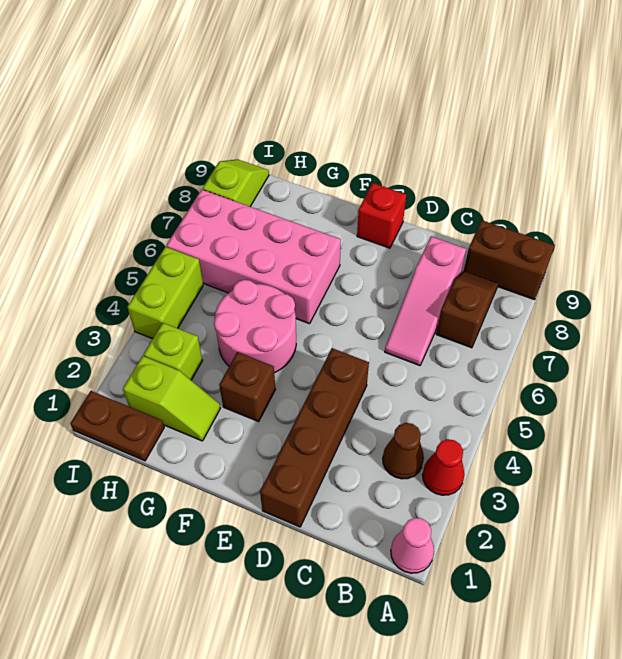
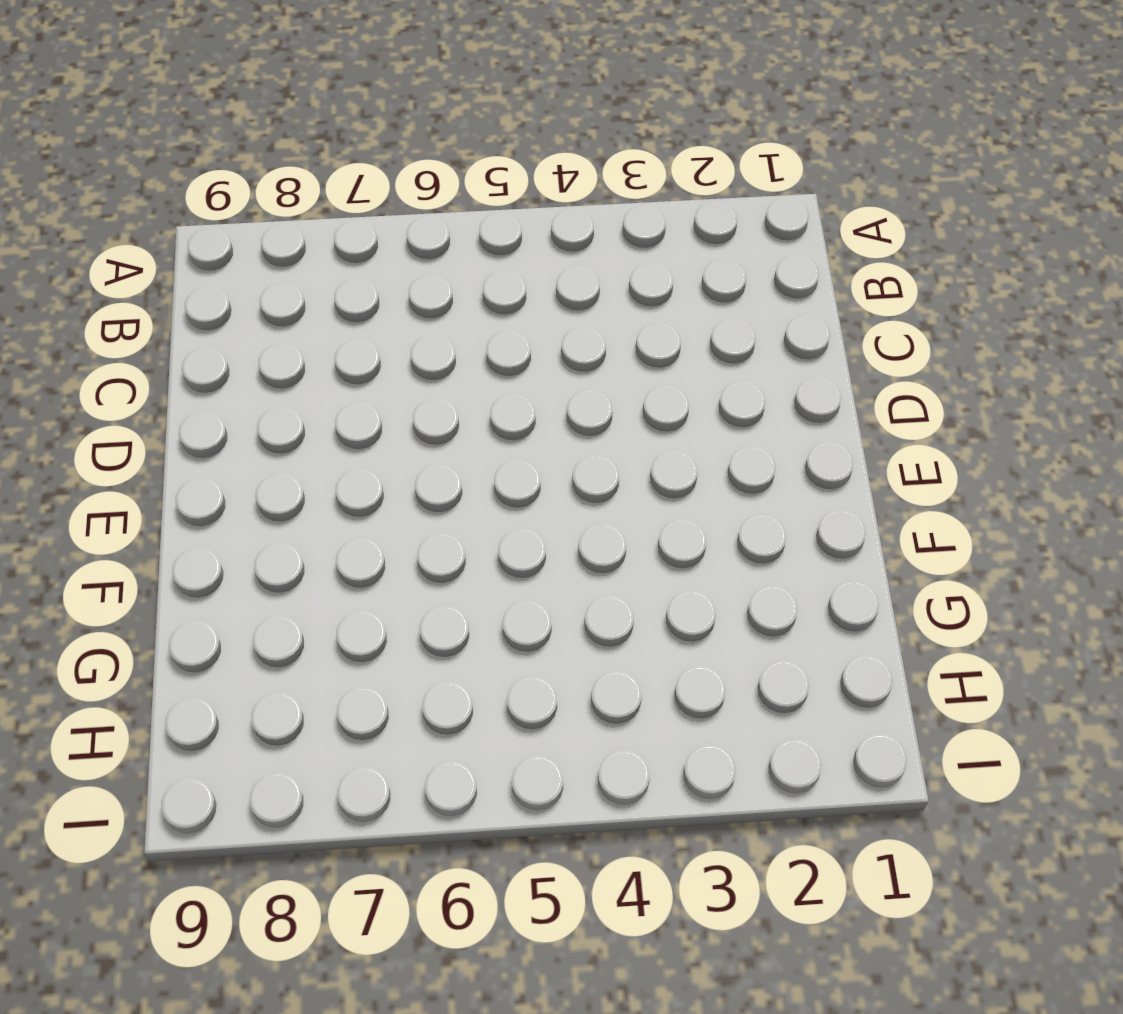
none -> pink cone A1 level 1
none -> red cone A3 level 1
none -> brown brick A9:B9 level 1

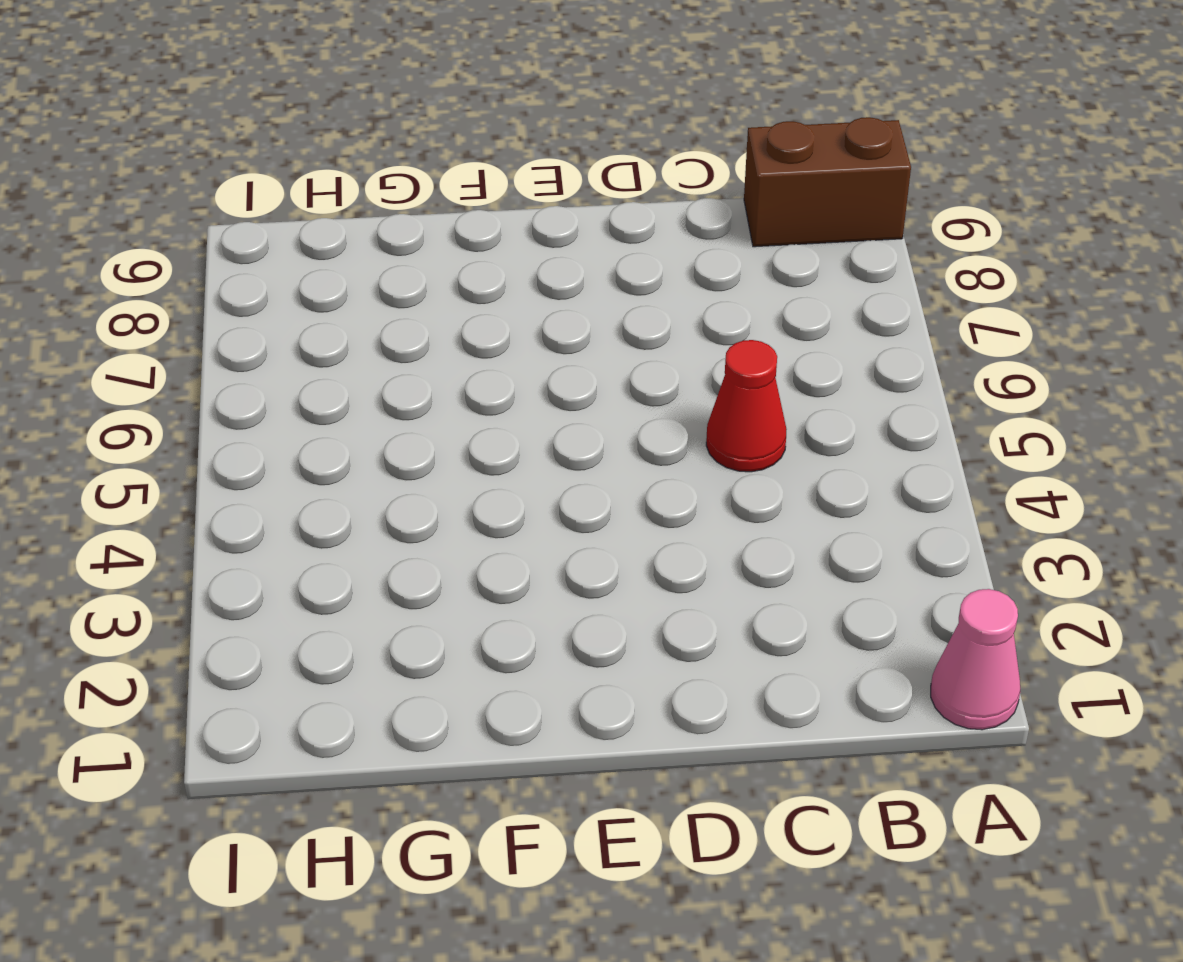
red cone C5 level 1 -> red cone A3 level 1
none -> brown cone B3 level 1
none -> brown slope B7:B8 level 1 top 7
none -> pink slope C6:C8 level 1 top 8

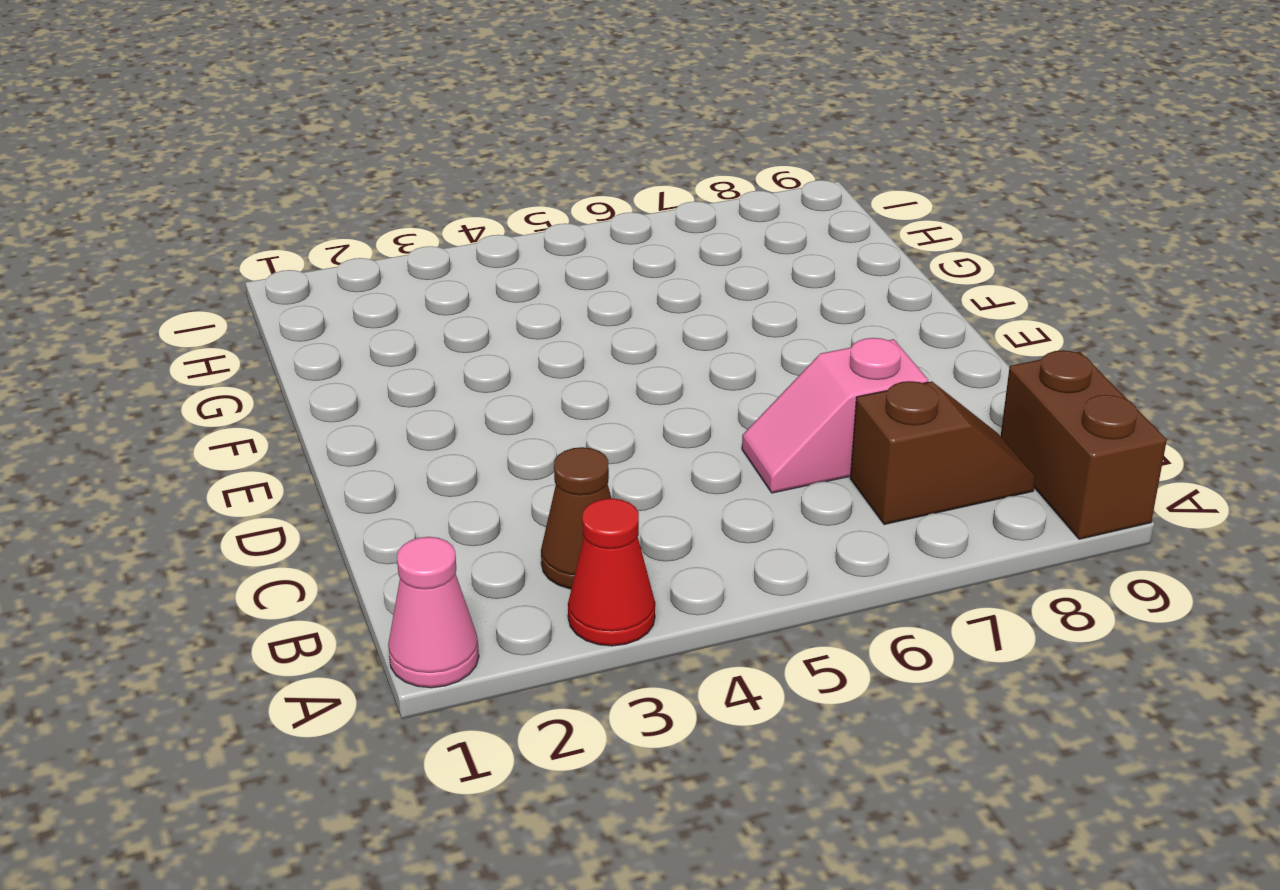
pink slope C6:C7 level 1 top 7 -> pink slope C6:C8 level 1 top 8
none -> brown brick D1:D4 level 1
none -> red brick E9 level 1
none -> brown brick F3 level 1

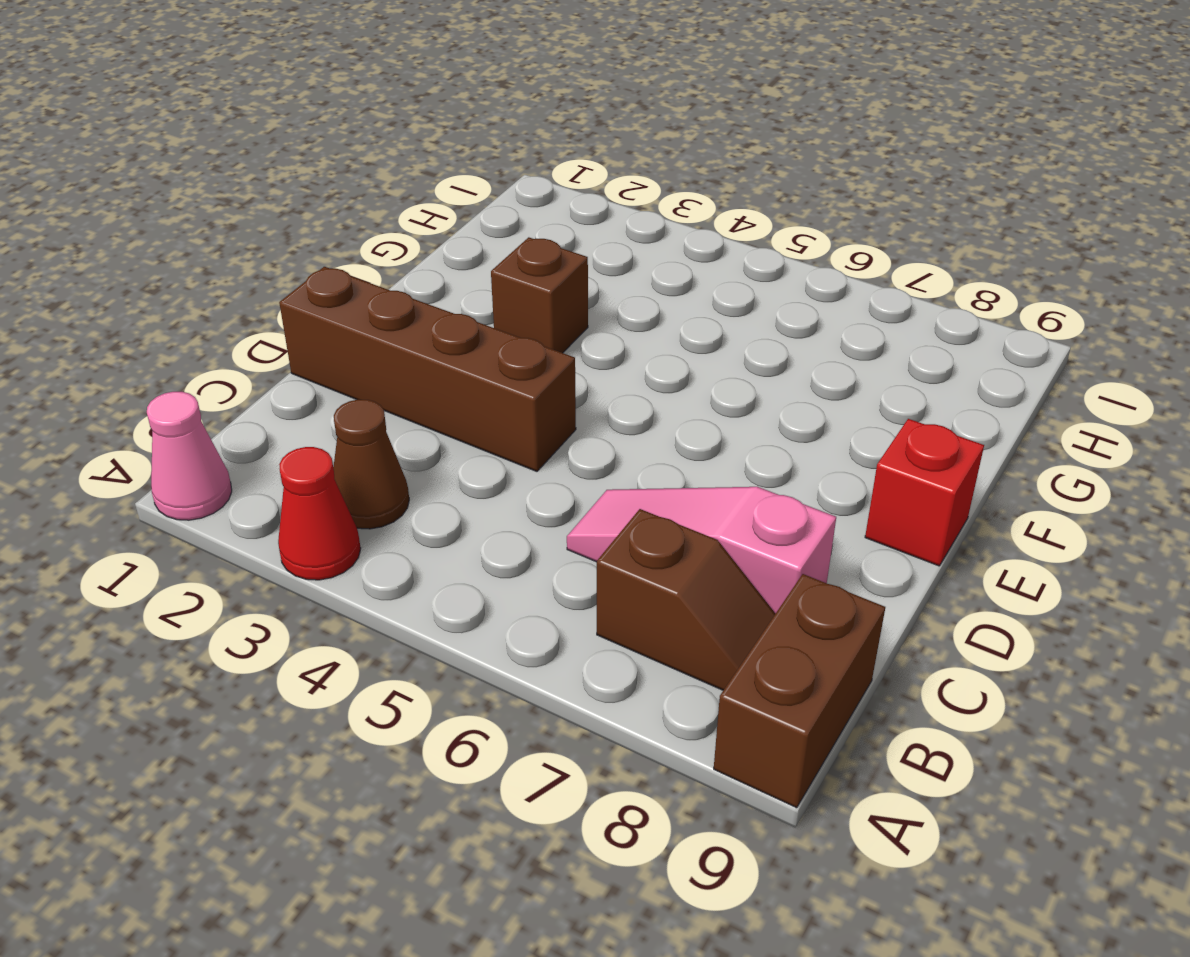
none -> pink round brick F4:G5 level 1
none -> pink brick F6:I7 level 1
none -> lime slope G2:H2 level 1 top H

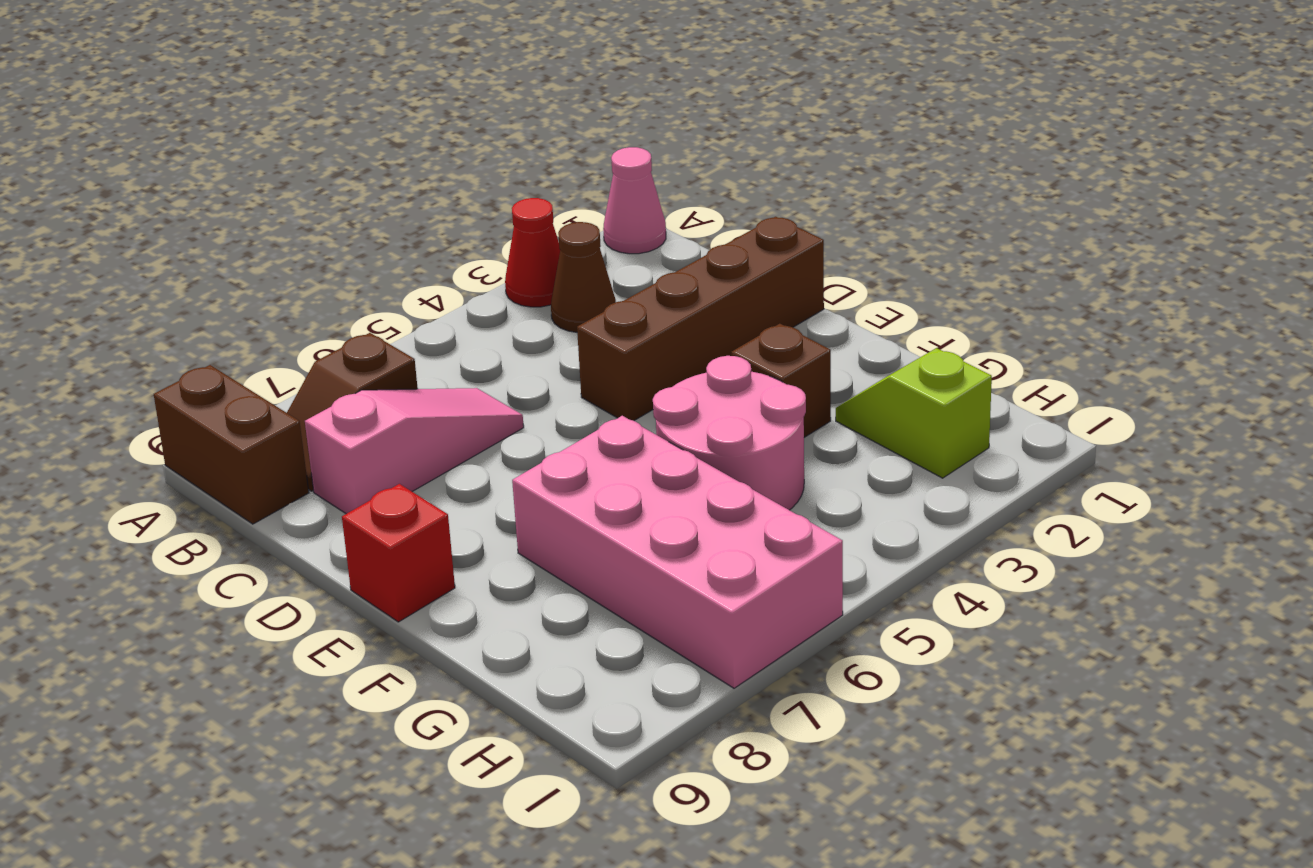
none -> brown plate H1:I1 level 1
none -> lime brick H3 level 1
none -> lime brick I4:I5 level 1

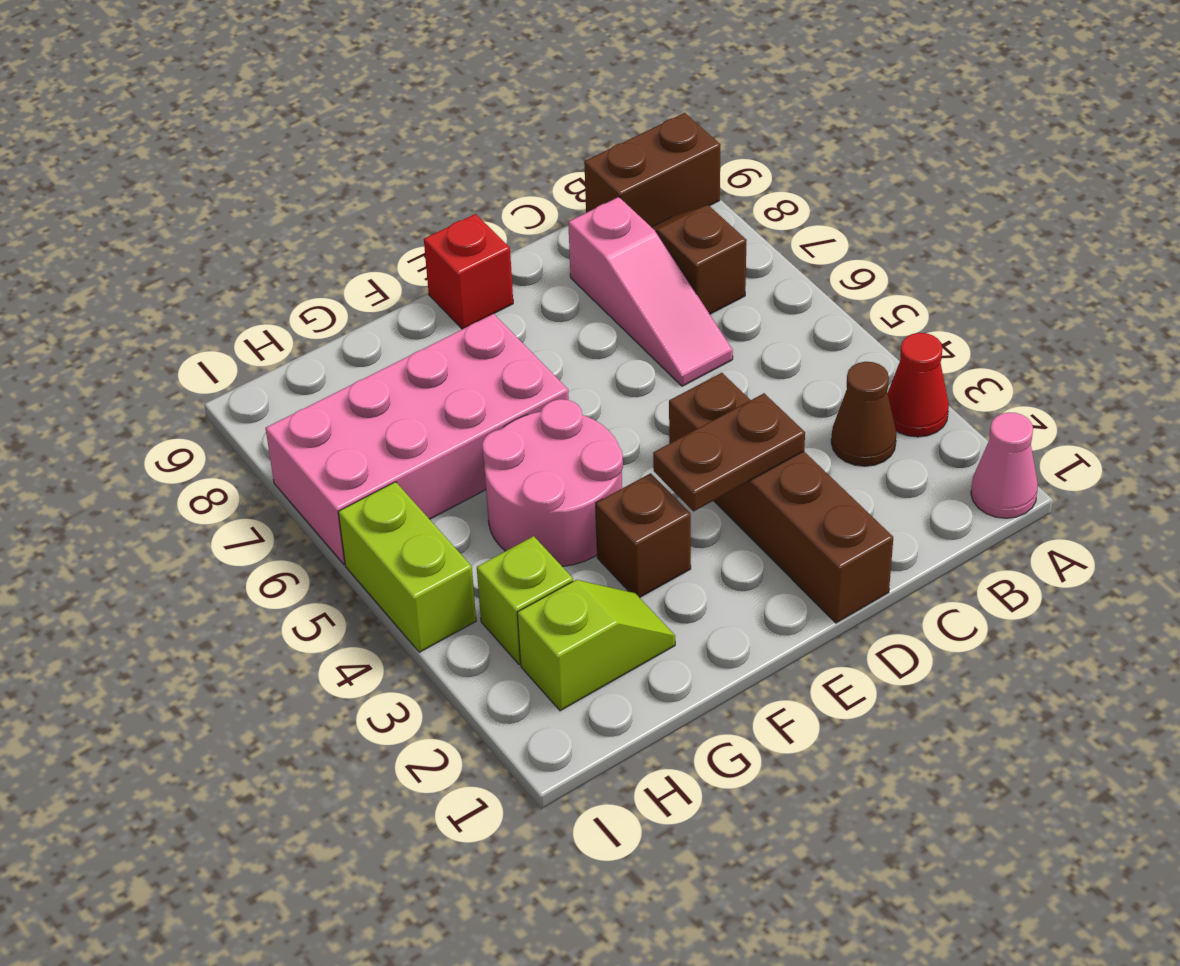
brown plate D3:E3 level 2 -> brown plate H1:I1 level 1
none -> lime slope I8:I9 level 1 top 8

